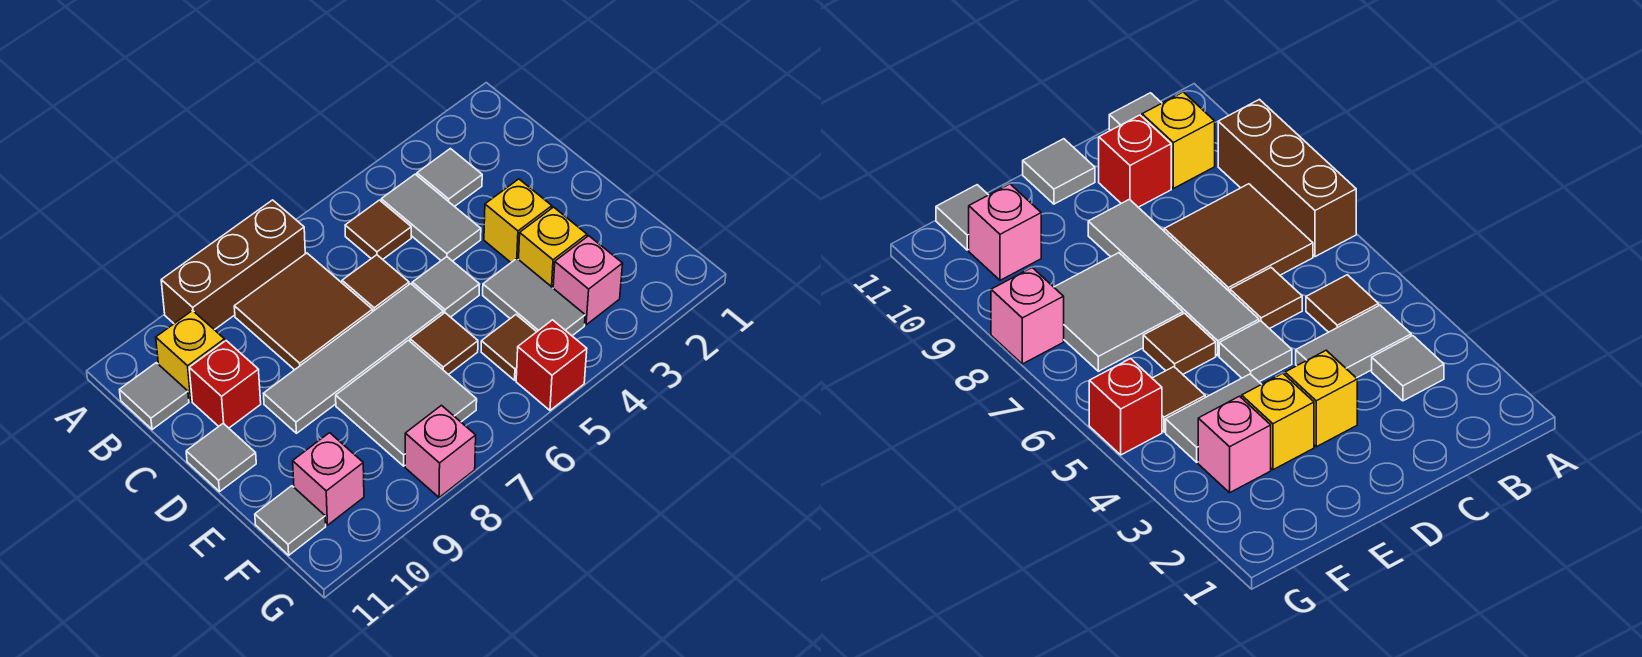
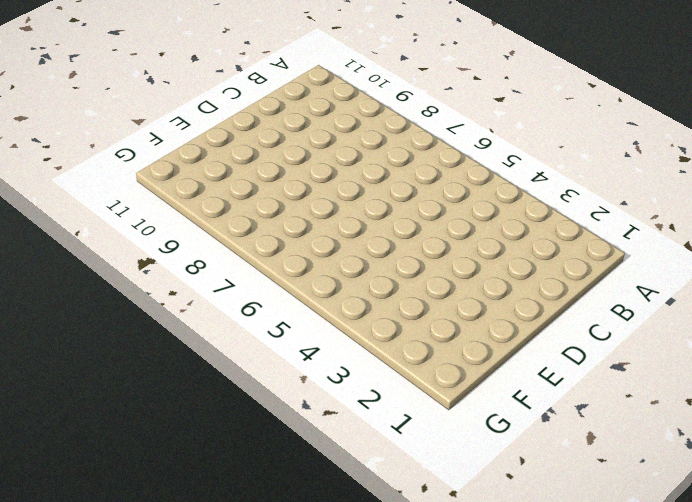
none -> brown brick A7:A9 level 1
none -> grey tile B3 level 1
none -> grey tile B4:C4 level 1

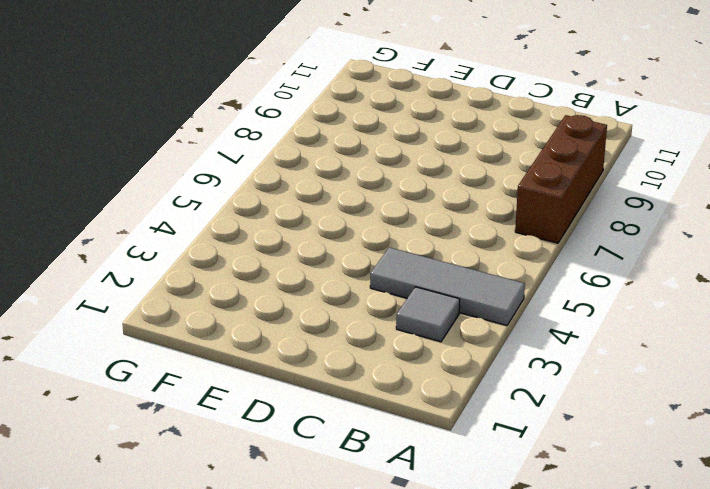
grey tile A4:C4 level 1 -> grey tile B4:C4 level 1
none -> brown tile B5 level 1
none -> brown tile B7:C8 level 1
none -> yellow brick B10 level 1

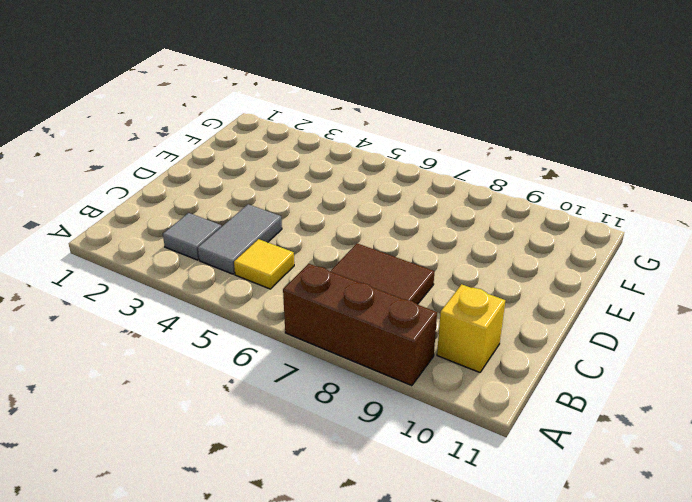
yellow tile B5 level 1 -> brown tile B5 level 1
none -> grey tile B11 level 1
none -> brown tile C6 level 1
none -> red brick C10 level 1

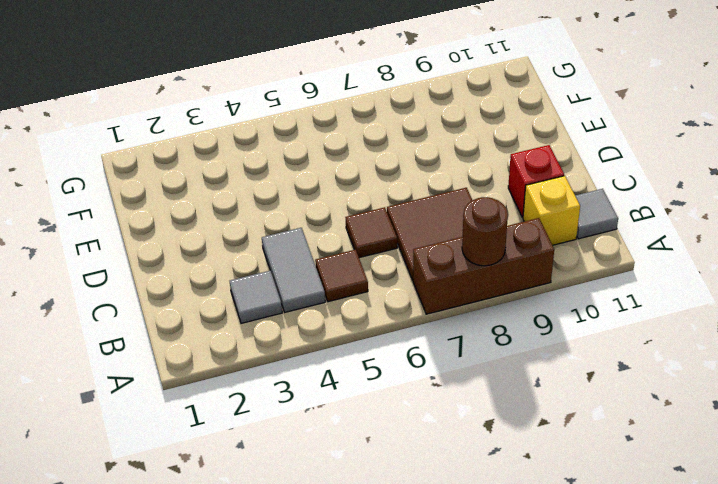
brown round brick A8 level 2 -> none
none -> yellow brick D3 level 1
none -> grey tile D5 level 1
none -> grey tile D6:D9 level 1

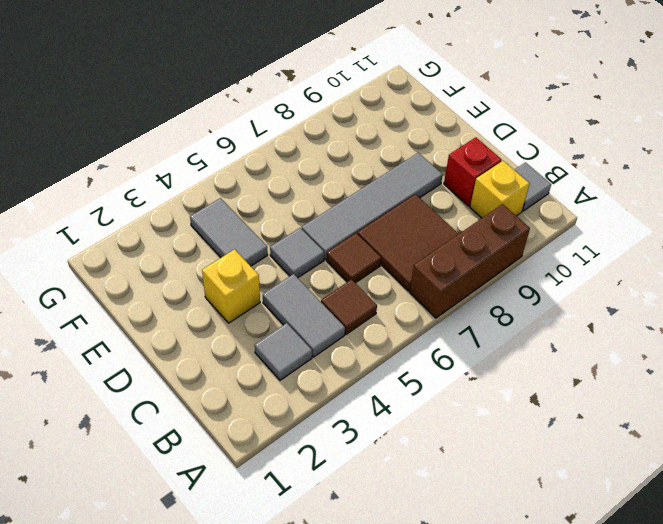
none -> grey tile D11 level 1
none -> yellow brick E3 level 1
none -> brown tile E6 level 1

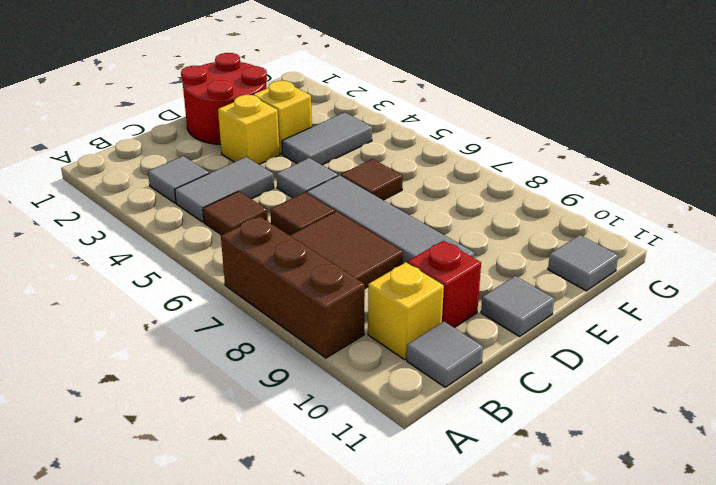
red round brick D1:E2 level 1 -> none
none -> grey tile E7:F8 level 1
none -> pink brick F3 level 1
none -> brown tile F5 level 1

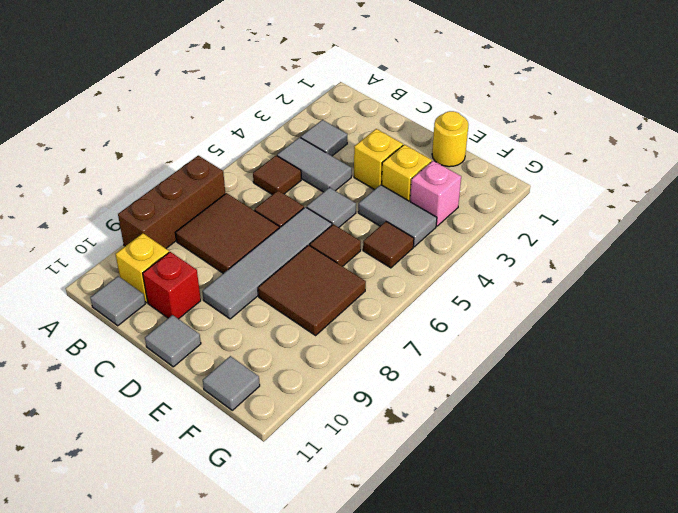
yellow round brick E1 level 1 -> none
brown tile E7:F8 level 1 -> grey tile E7:F8 level 1
none -> pink brick F10 level 1
none -> red brick G5 level 1
none -> pink brick G8 level 1

